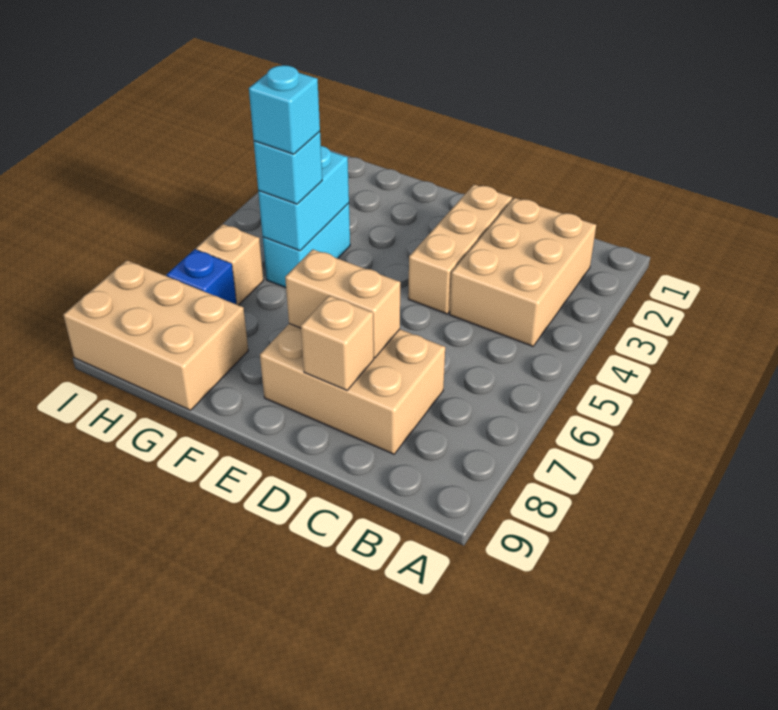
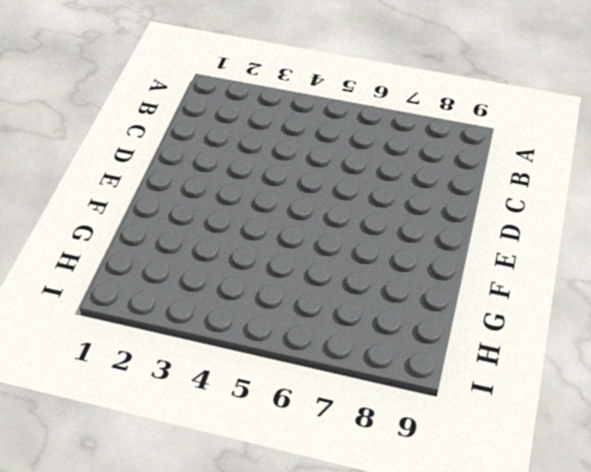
none -> tan brick B2:C4 level 1
none -> tan brick C7:E8 level 1
none -> tan brick D2:D4 level 1

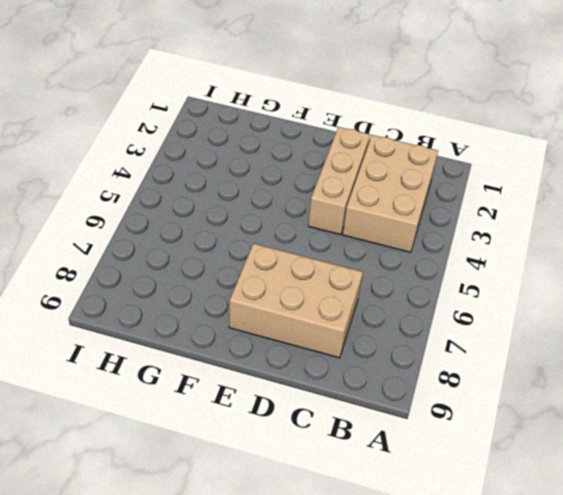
none -> cyan brick G4:G5 level 1
none -> tan brick G8:I9 level 1
none -> tan brick H6 level 1

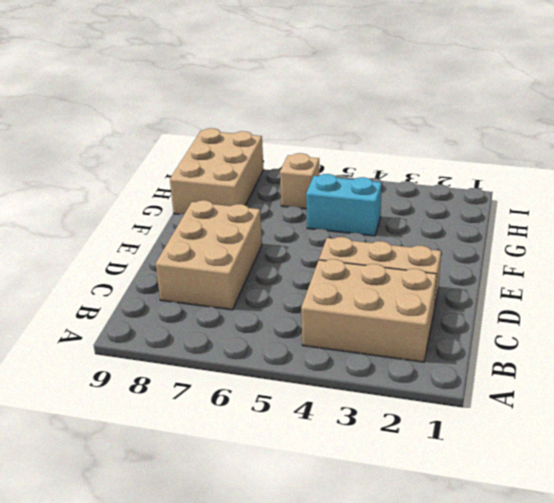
none -> blue brick H7 level 1
none -> tan brick D7:E7 level 2
none -> tan brick D8 level 2

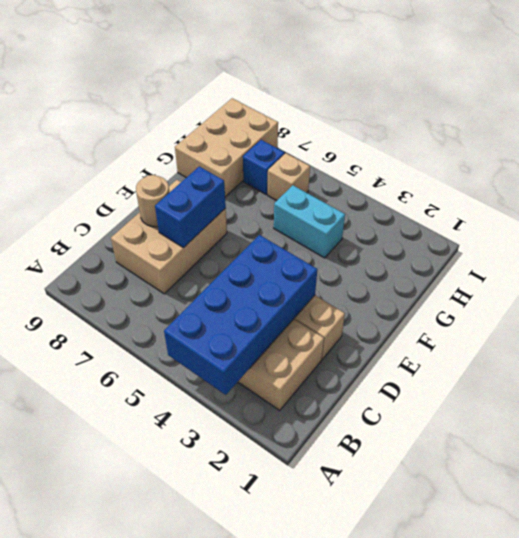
blue brick A3:D4 level 2 -> none
blue brick D7:E7 level 2 -> tan brick D7:E7 level 2
tan round brick D8 level 2 -> tan brick D8 level 2
none -> cyan brick G4:G5 level 2
none -> cyan brick G5 level 3
none -> cyan brick G5 level 4

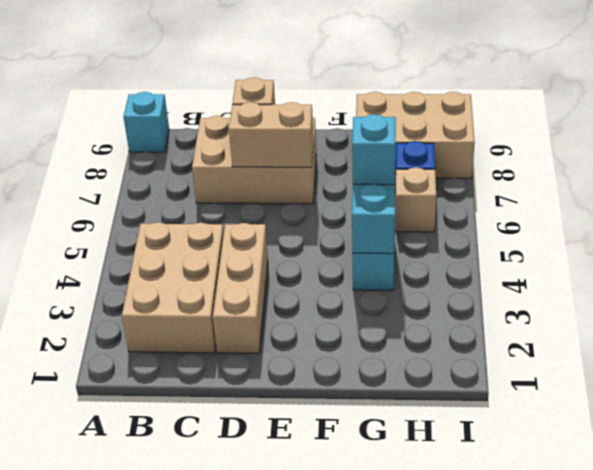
cyan brick A9 level 1 -> cyan brick G5 level 4

